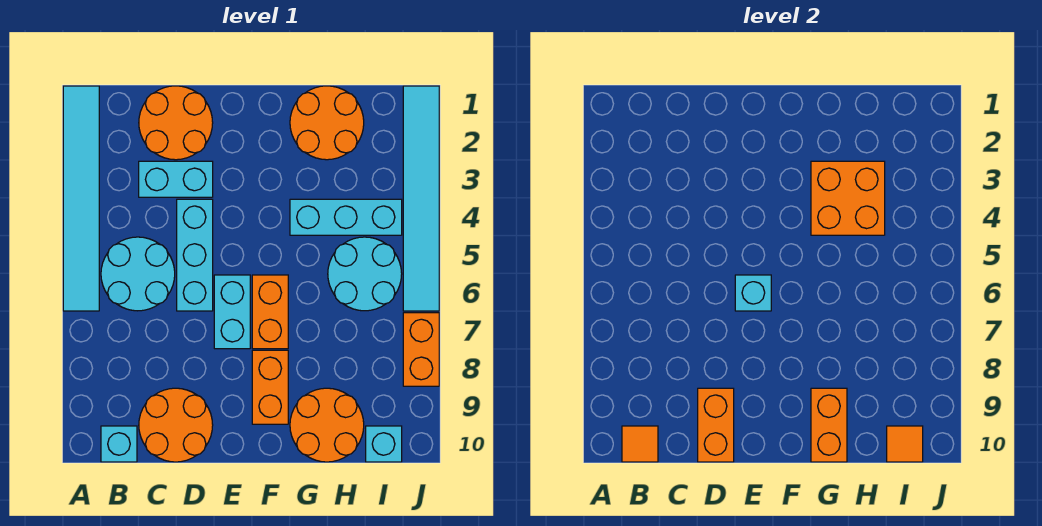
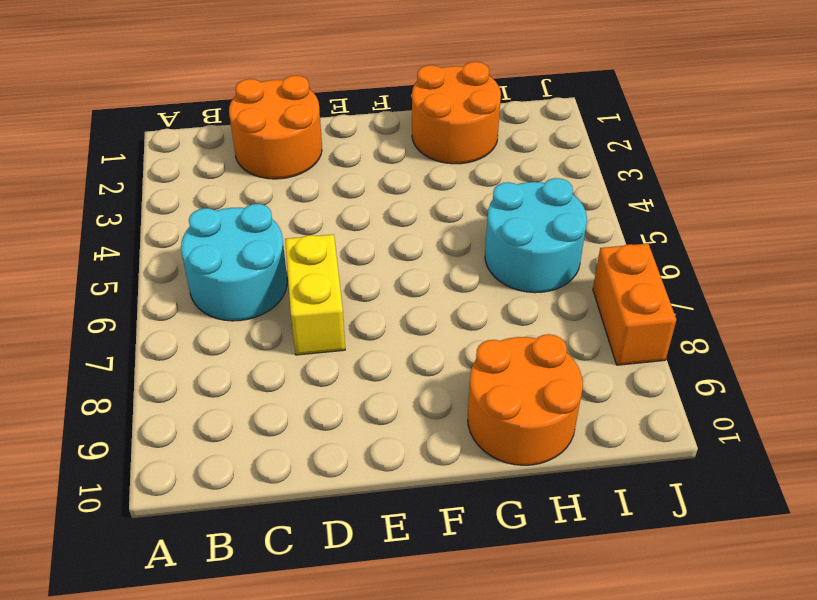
yellow brick D6:D7 level 1 -> cyan brick D4:D6 level 1
none -> cyan tile A1:A6 level 1
none -> cyan brick B10 level 1
none -> cyan brick C3:D3 level 1

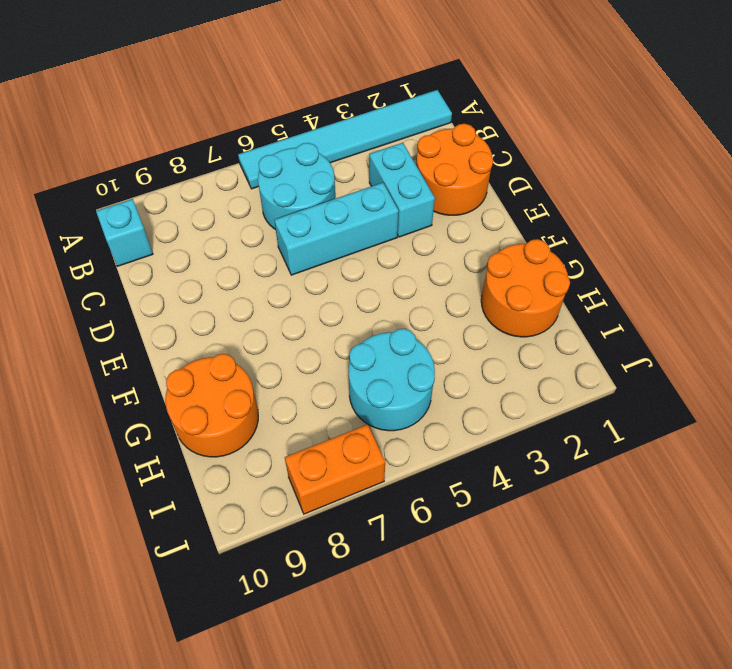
none -> orange round brick C9:D10 level 1
none -> cyan brick E6:E7 level 1
none -> orange brick F6:F7 level 1

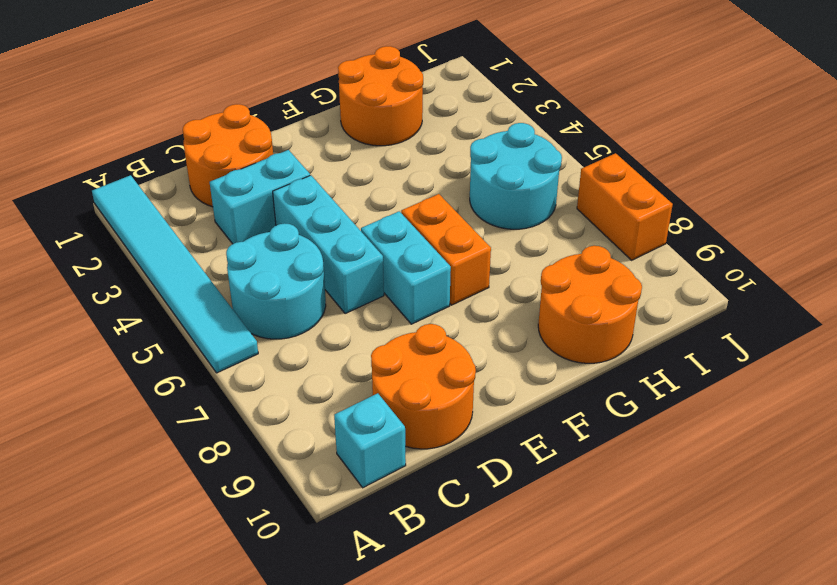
none -> orange brick F8:F9 level 1
none -> cyan brick G4:I4 level 1
none -> cyan brick I10 level 1

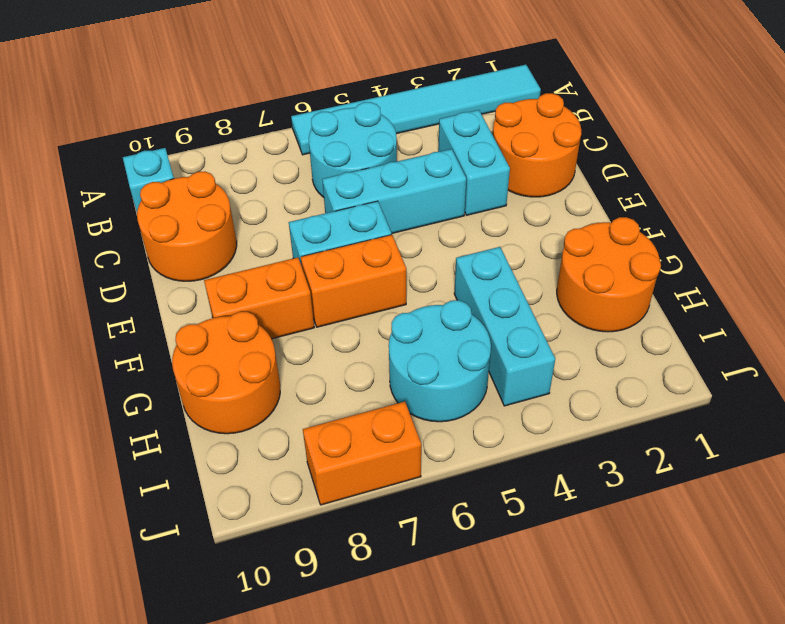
none -> cyan brick I10 level 1
none -> cyan tile J1:J6 level 1
none -> orange tile B10 level 2

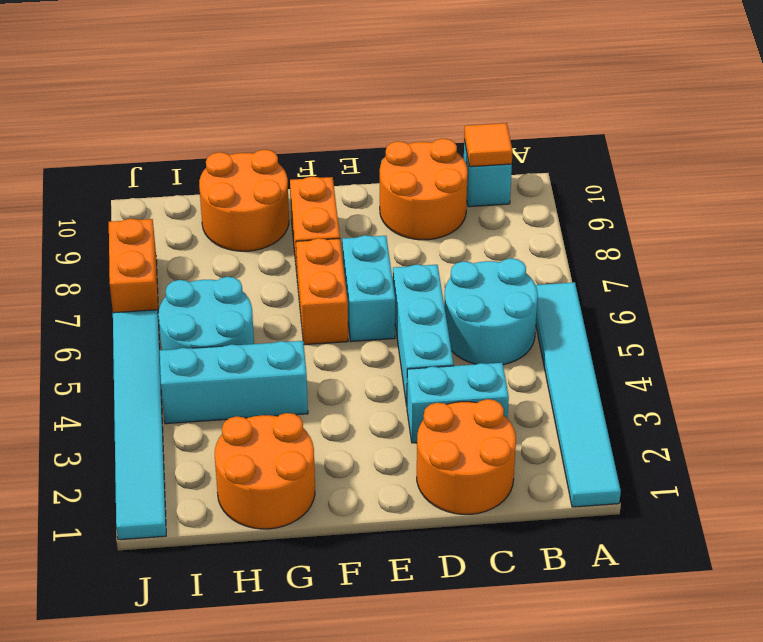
none -> cyan brick I10 level 1
none -> orange brick D9:D10 level 2
none -> cyan brick E6 level 2

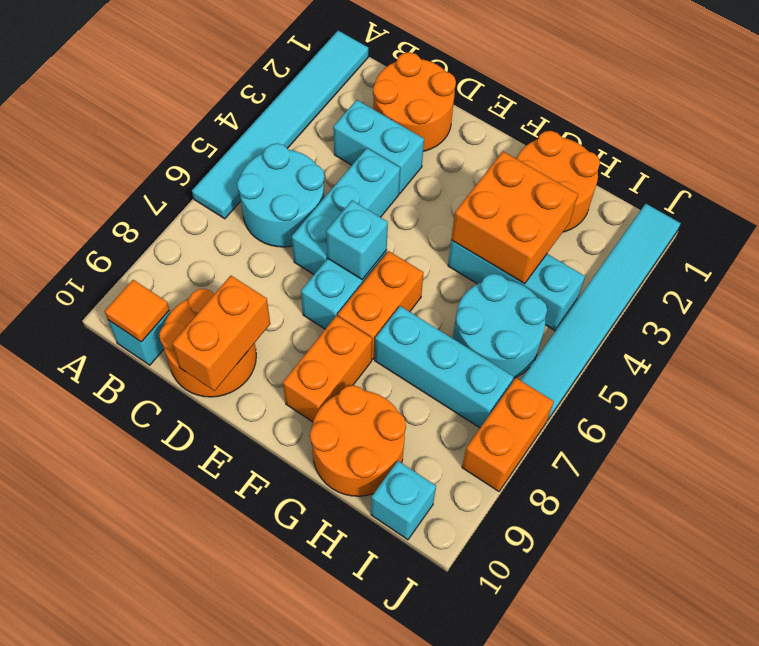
cyan brick G7:I7 level 1 -> none
none -> orange brick G9:G10 level 2
none -> orange tile I10 level 2

